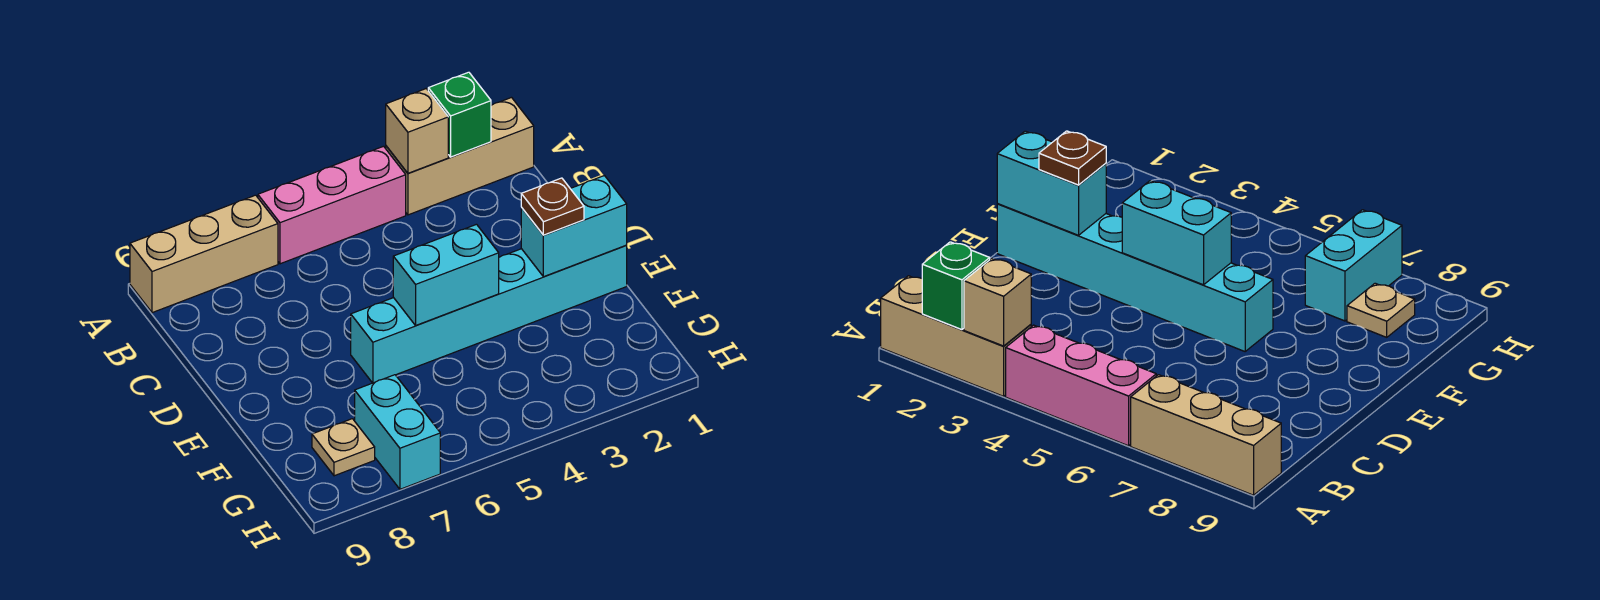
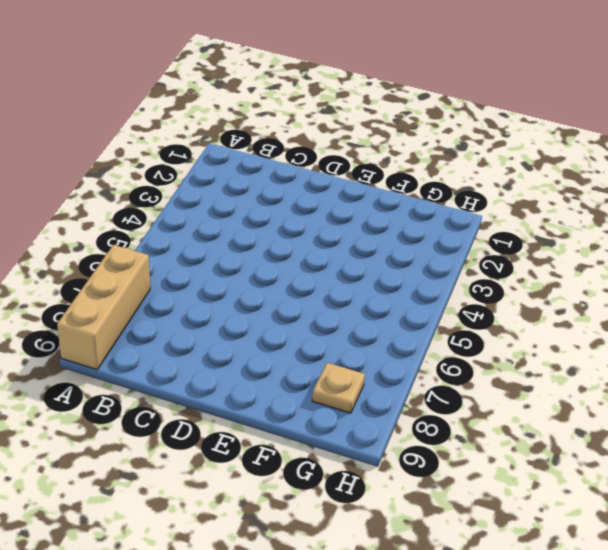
none -> tan brick A1:A3 level 1
none -> pink brick A4:A6 level 1

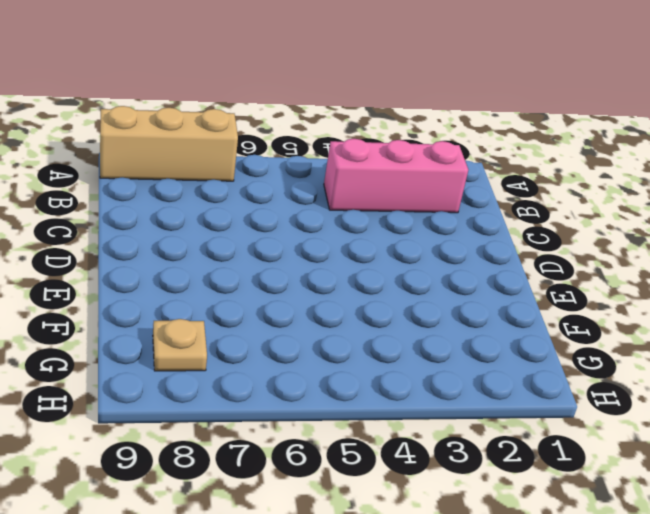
pink brick B2:B4 level 1 -> pink brick A4:A6 level 1
none -> tan brick A1:A3 level 1
none -> cyan brick E1:E6 level 1

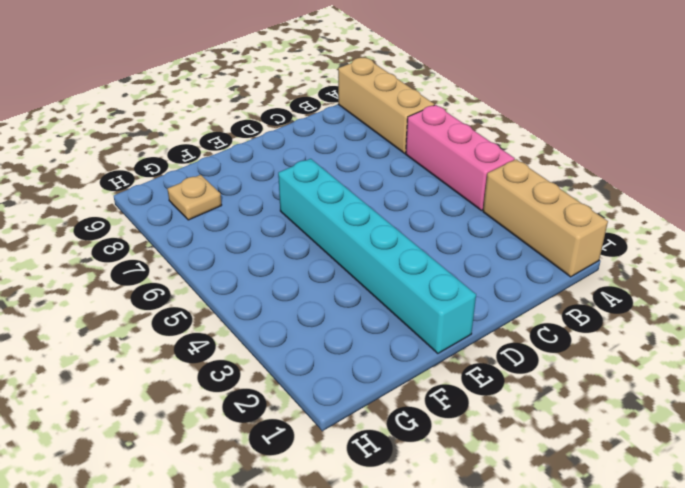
none -> cyan brick G7:H7 level 1
none -> green brick A2 level 2

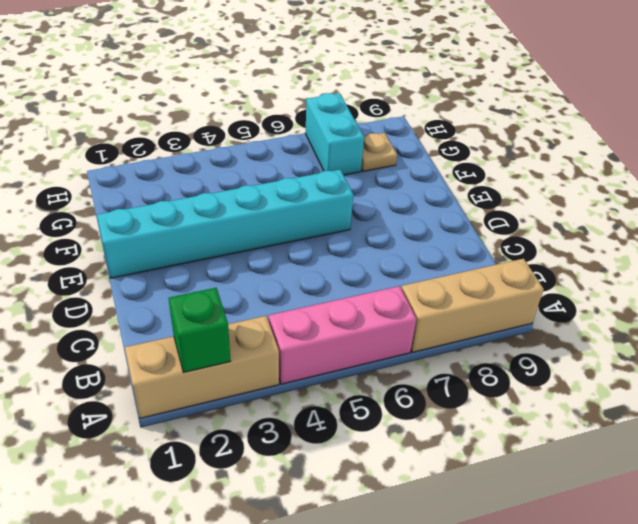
none -> tan brick A3 level 2
none -> cyan brick E1:E2 level 2

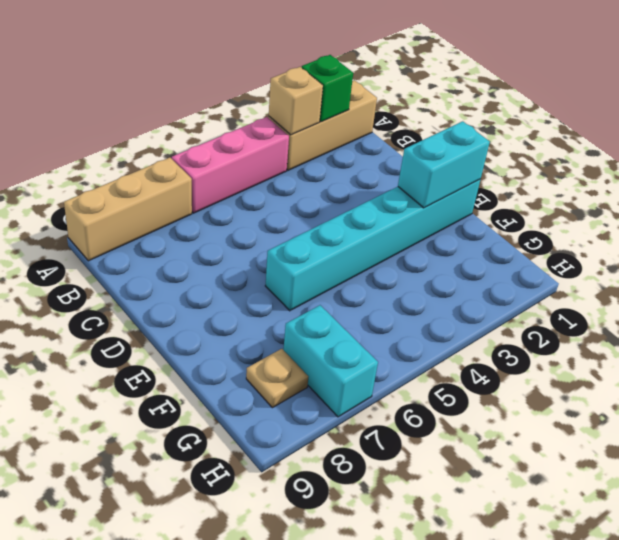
none -> cyan brick E4:E5 level 2
none -> brown plate E2 level 3

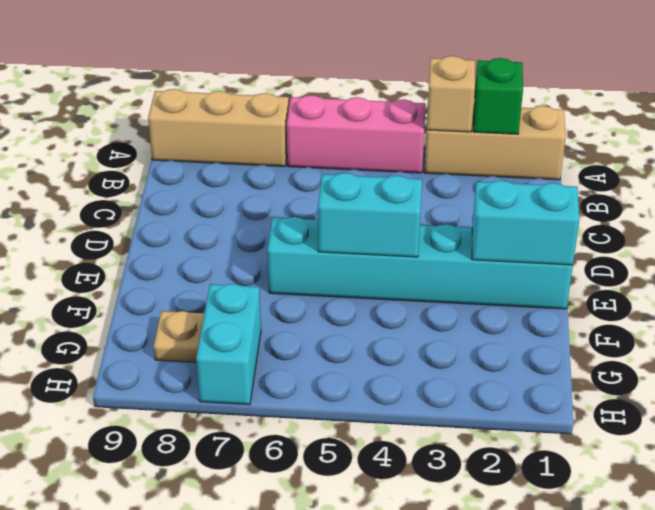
none -> brown plate E2 level 3

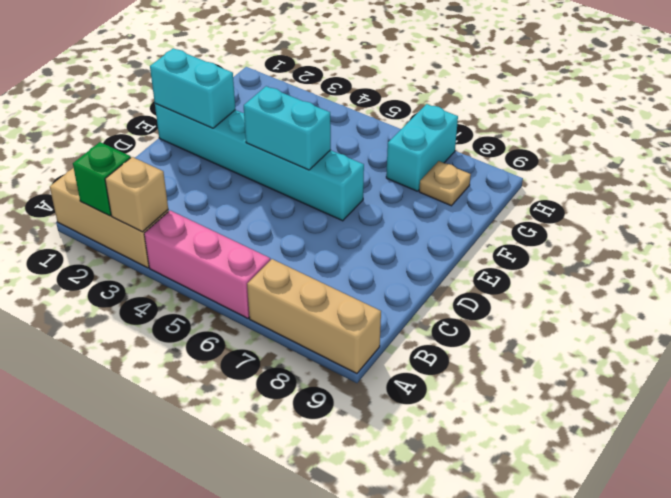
none -> brown plate E2 level 3

